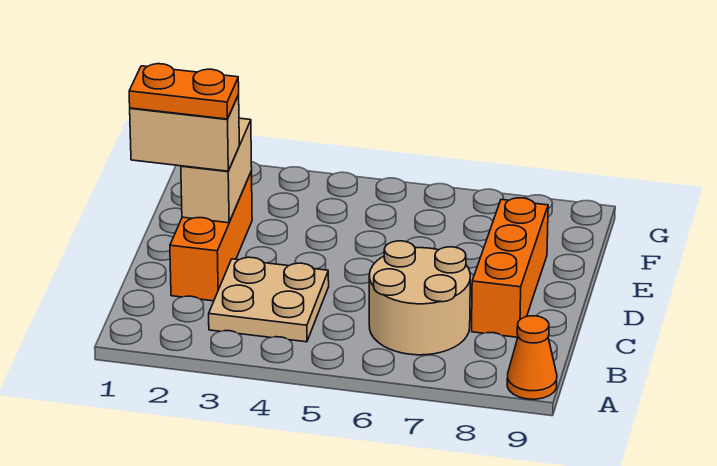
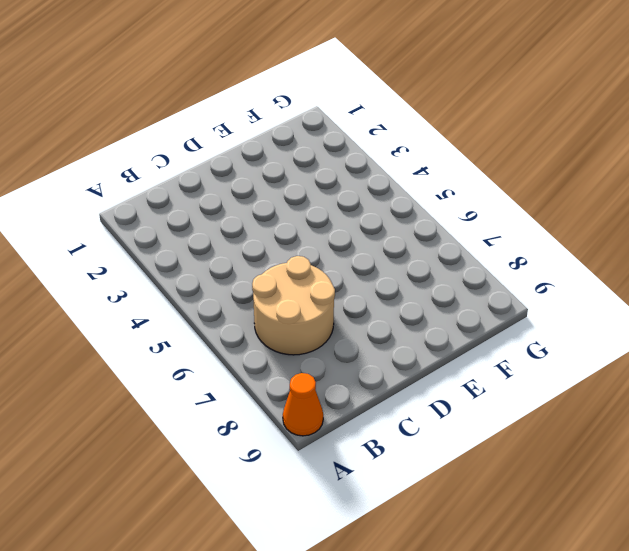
none -> tan plate B3:C4 level 1
none -> orange brick C2:E2 level 1

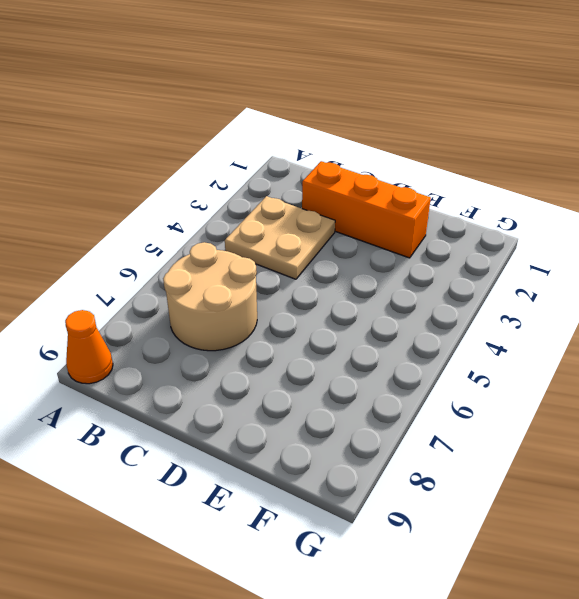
none -> orange brick C8:E8 level 1
none -> tan brick D2:E2 level 2

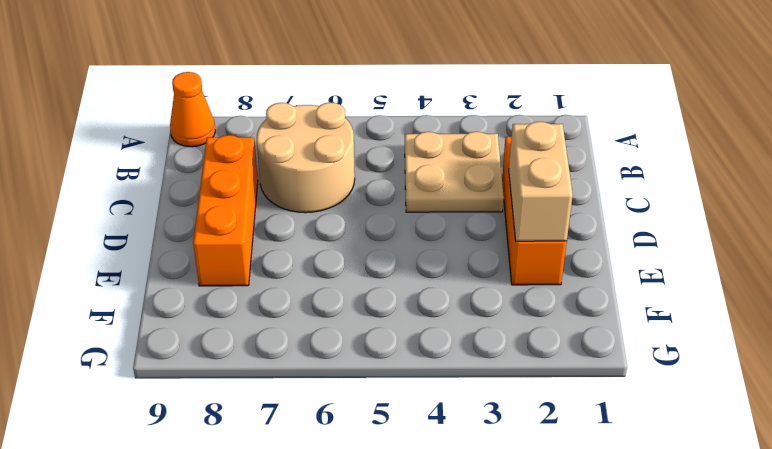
none -> tan brick D1:D2 level 3
none -> orange plate D1:D2 level 4

